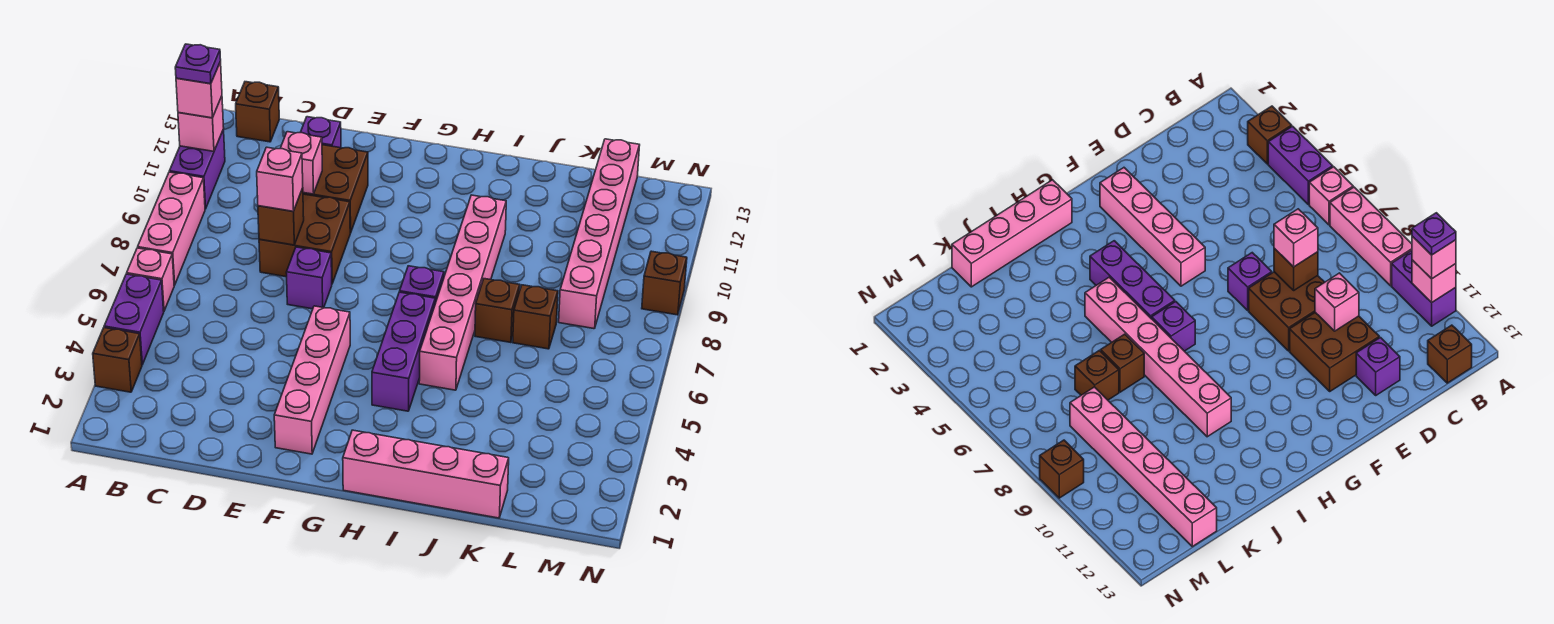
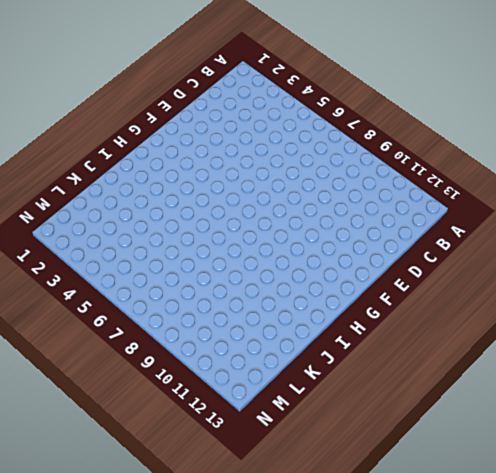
none -> brown brick A3 level 1
none -> purple brick A4:A5 level 1
none -> pink brick A6 level 1

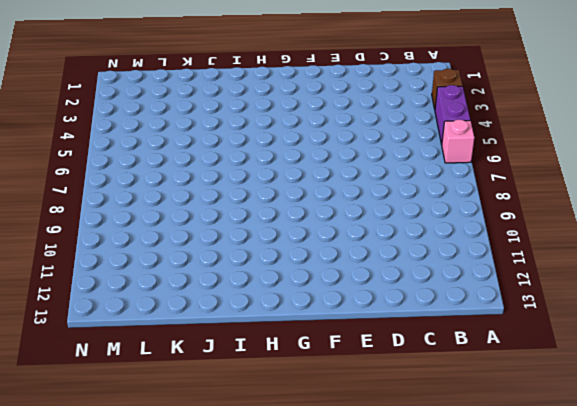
none -> pink brick A7:A9 level 1
none -> purple brick A10:A11 level 1
none -> brown brick B13 level 1

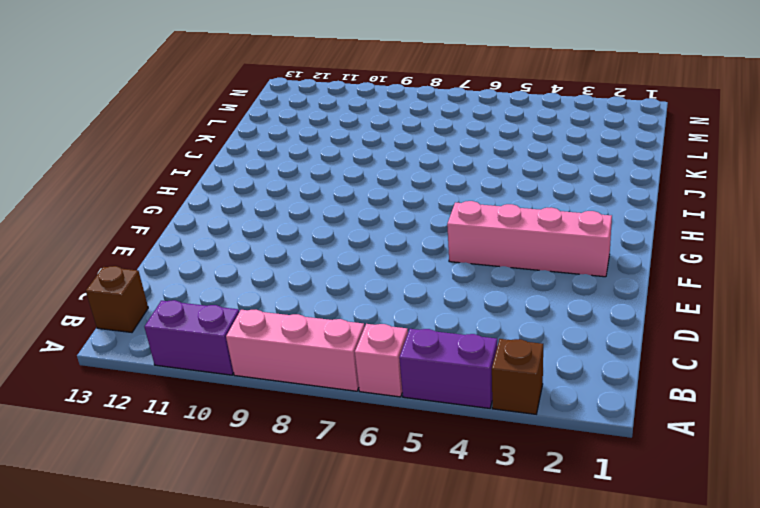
none -> brown brick D8:E9 level 1
none -> brown brick D10:E11 level 1
none -> purple brick D12 level 1

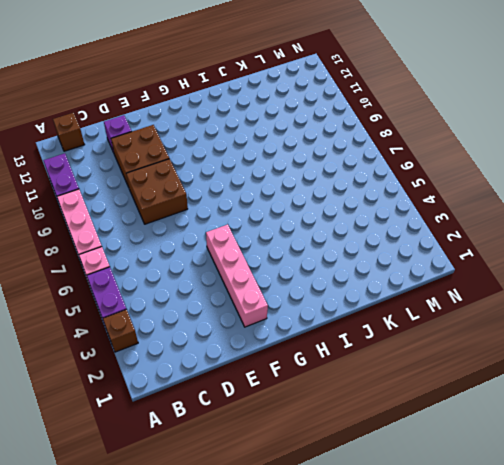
none -> purple brick E7 level 1
none -> pink brick H1:K1 level 1
none -> purple brick H4:H6 level 1

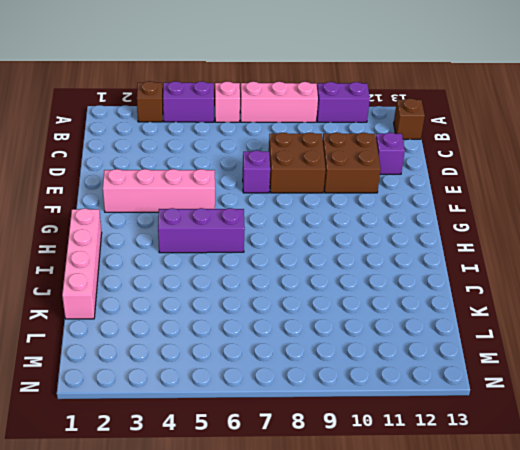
none -> purple brick H7 level 1
none -> pink brick I5:I10 level 1
none -> brown brick J7 level 1

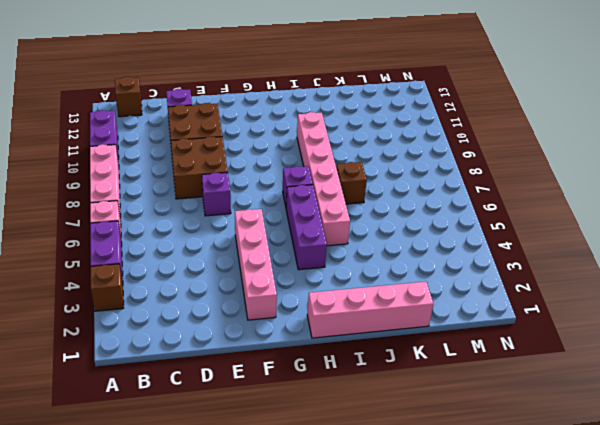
none -> brown brick K7 level 1
none -> pink brick L8:L13 level 1
none -> brown brick N9 level 1

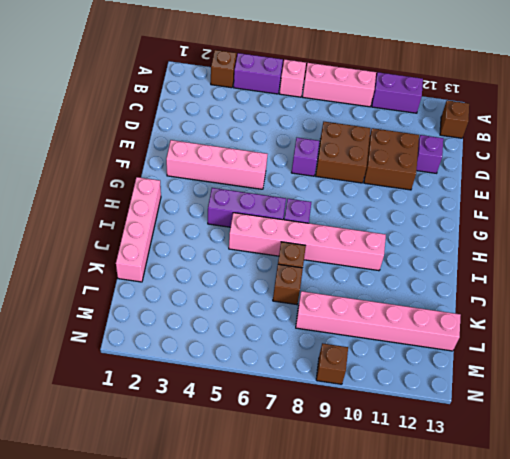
none -> pink brick A11 level 2
none -> brown brick D8 level 2
none -> pink brick D10 level 2

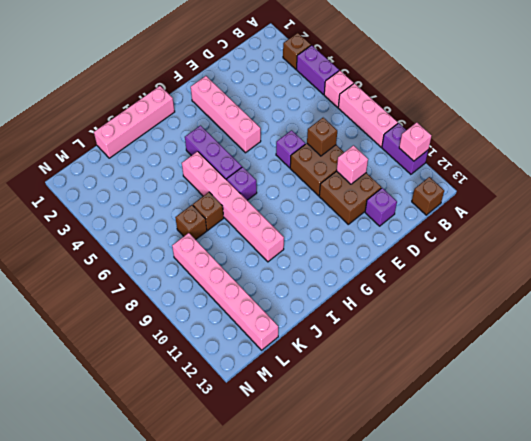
none -> brown brick N9 level 1
none -> pink brick A11 level 3
none -> pink brick D8 level 3

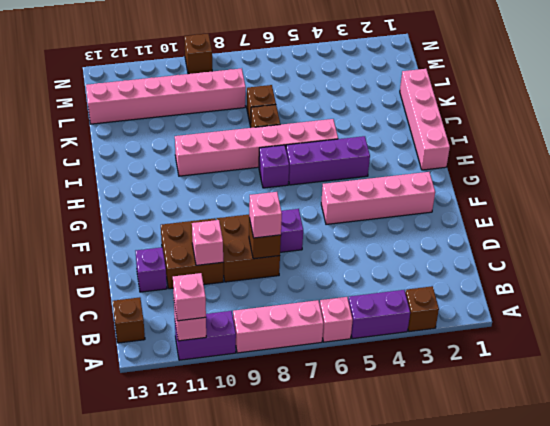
none -> purple plate A11 level 4

